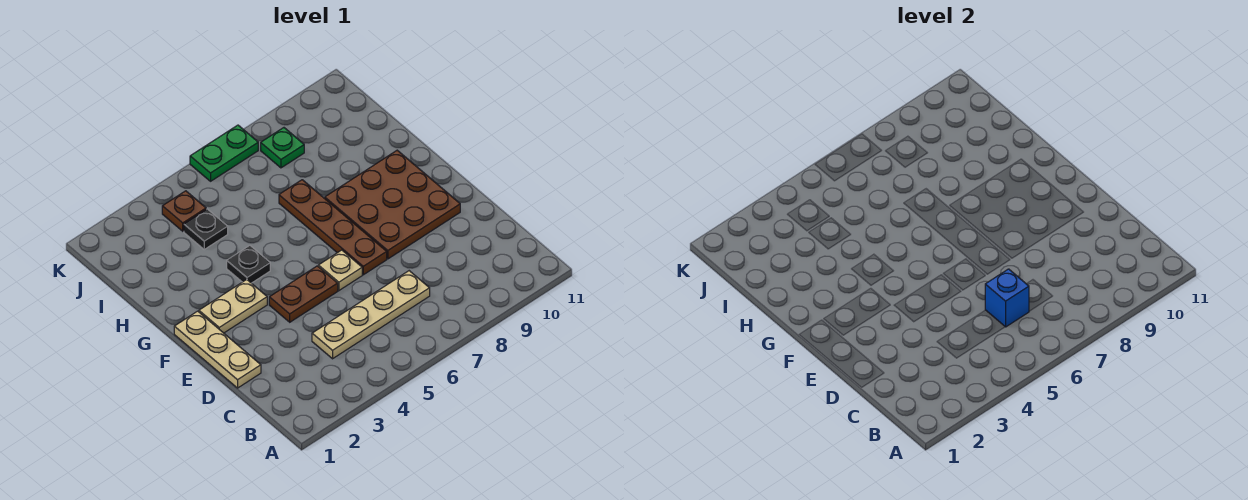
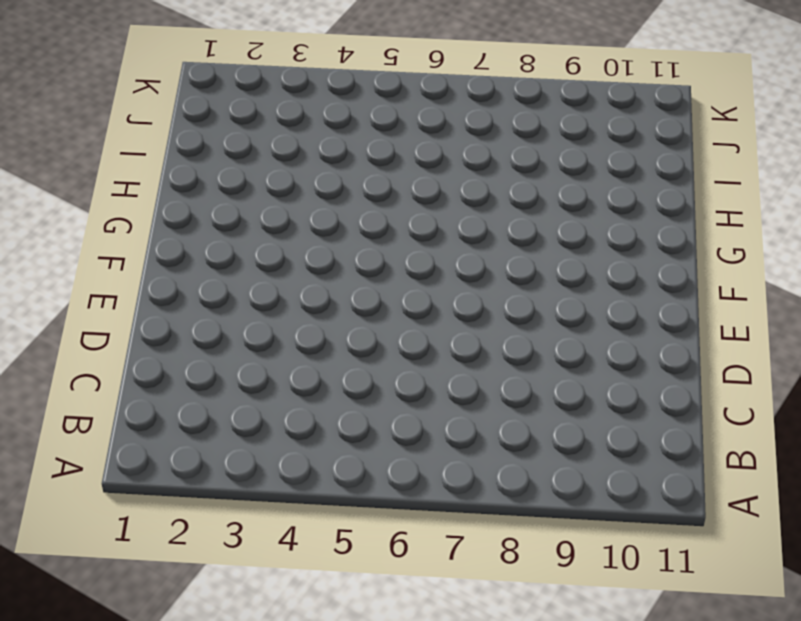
none -> tan plate C4:C7 level 1
none -> tan plate D1:F1 level 1
none -> brown plate E4:E5 level 1

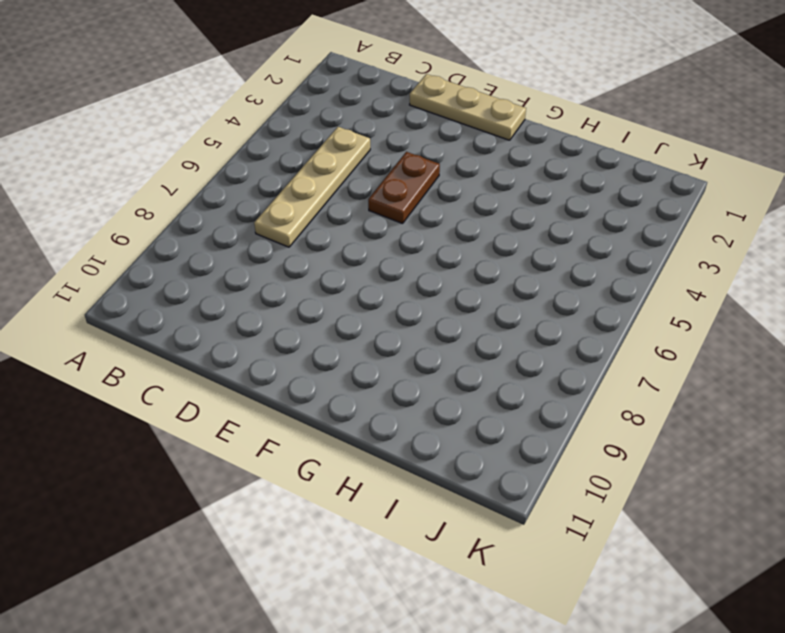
none -> tan plate E6 level 1
none -> brown plate E7:H7 level 1
none -> brown plate E8:G10 level 1

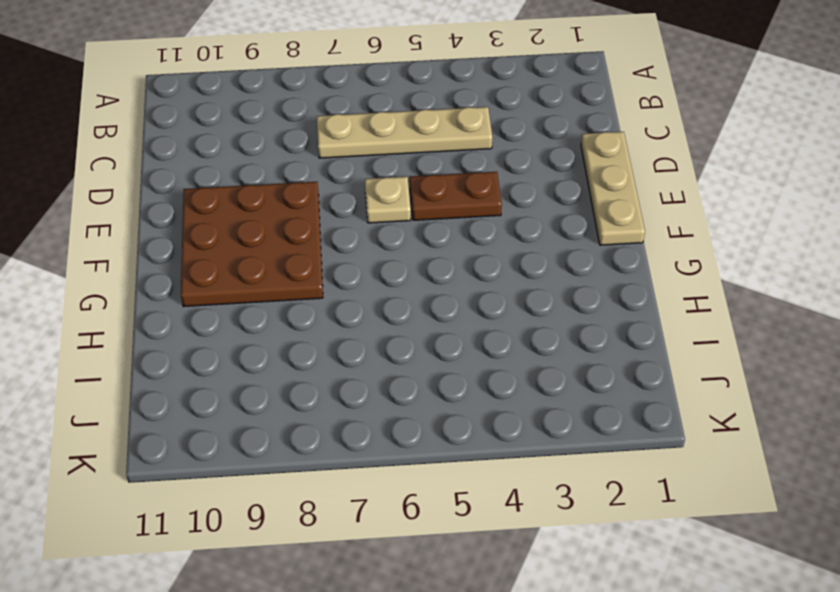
none -> brown plate E7:H7 level 1
none -> tan plate F2:F3 level 1
none -> black plate G4 level 1

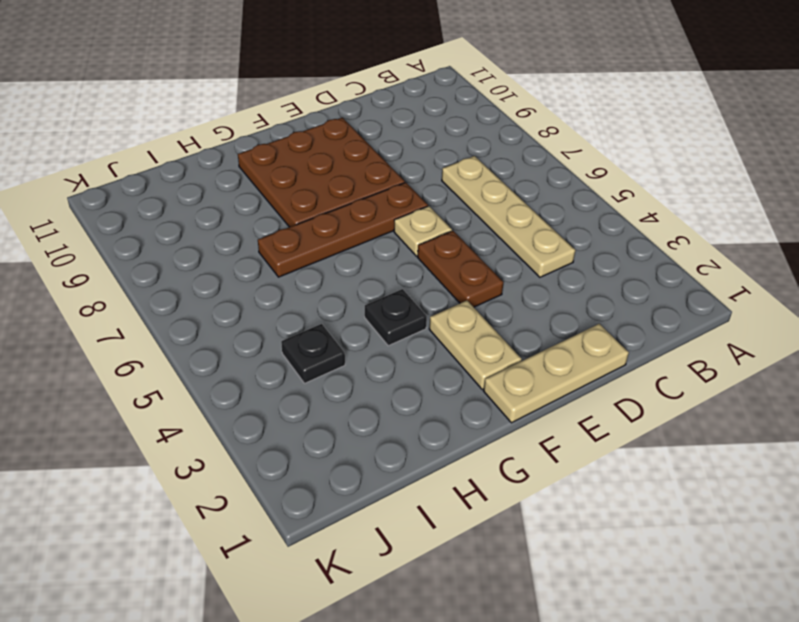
none -> brown plate J4 level 1
none -> green plate J8 level 1
none -> green plate K6:K7 level 1

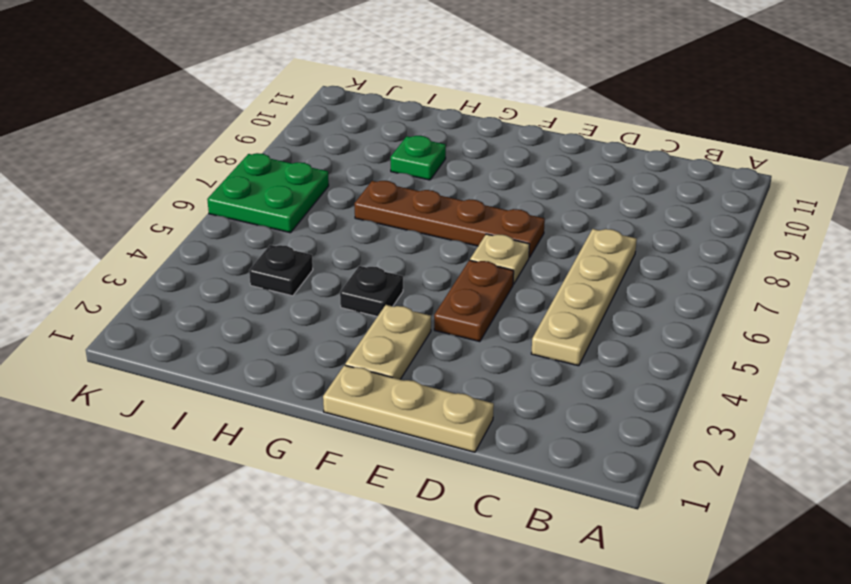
green plate H9 level 1 -> green plate J8 level 1
green plate J6:K7 level 1 -> green plate K6:K7 level 1
none -> brown plate E8:G10 level 1
none -> brown plate J4 level 1
none -> blue brick C6 level 2

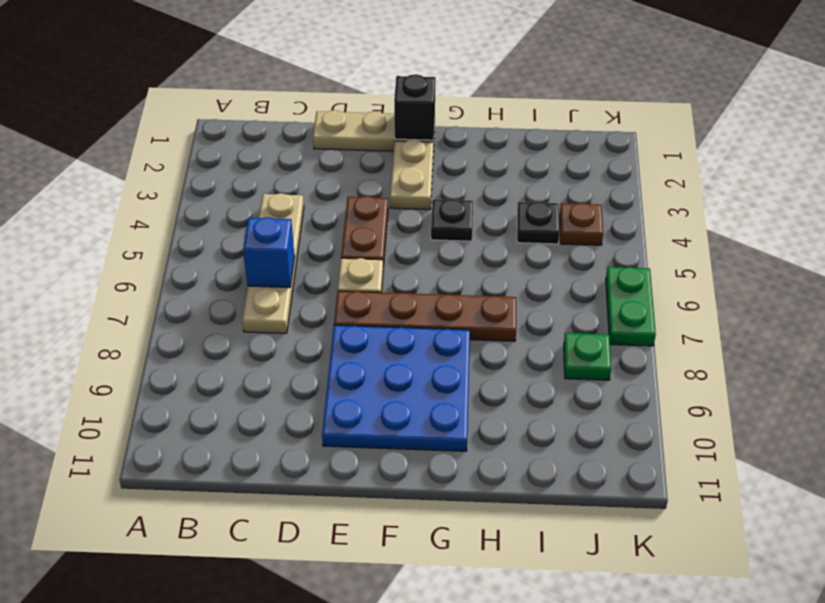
blue plate E8:G10 level 1 -> brown plate E8:G10 level 1
black brick F1 level 2 -> none

